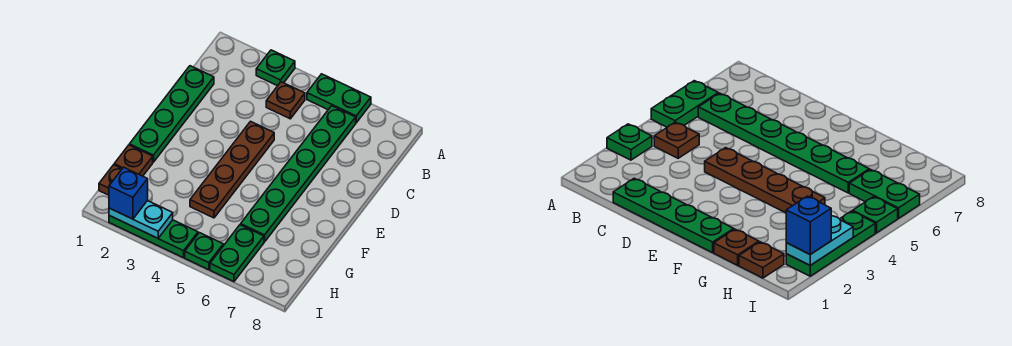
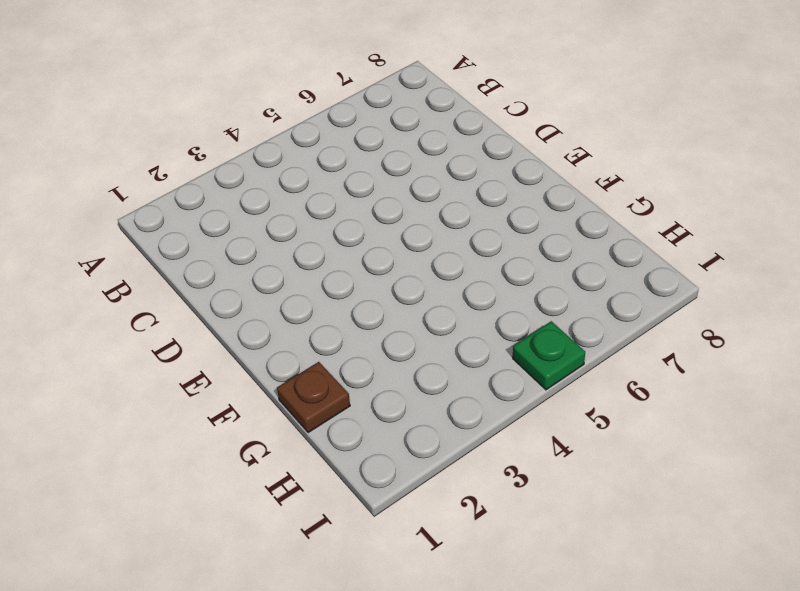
none -> green plate A3 level 1
none -> green plate A5:A6 level 1
none -> brown plate B4 level 1

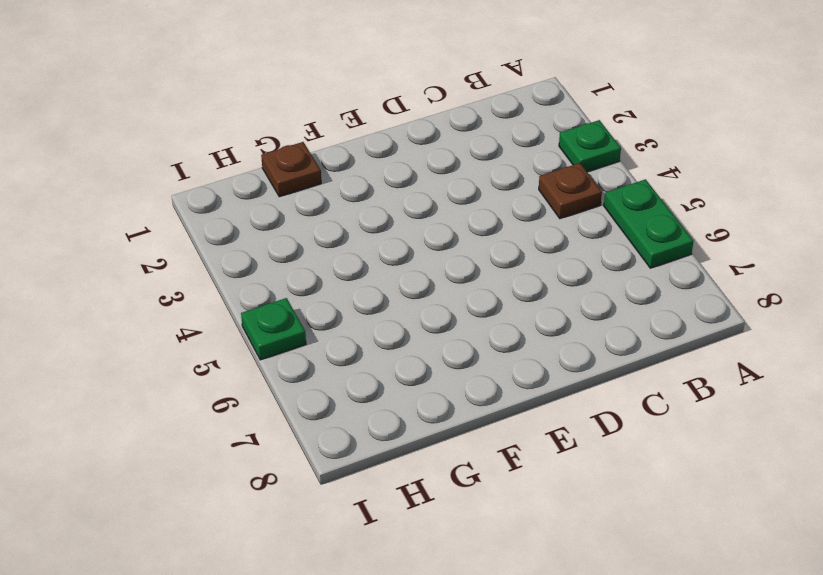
none -> green plate B6:G6 level 1
none -> green plate C1:F1 level 1
none -> brown plate D4:G4 level 1

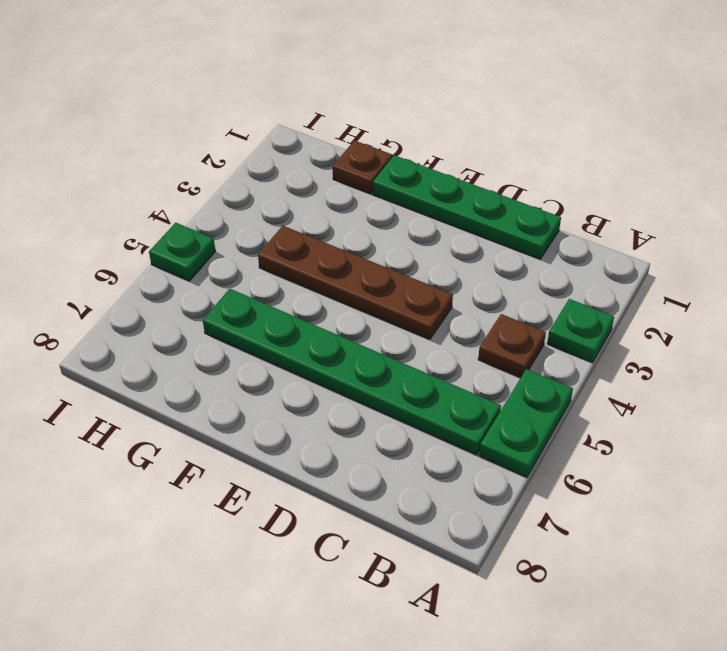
none -> brown plate H1 level 1
none -> green plate H6:I6 level 1
none -> green plate I2:I4 level 1

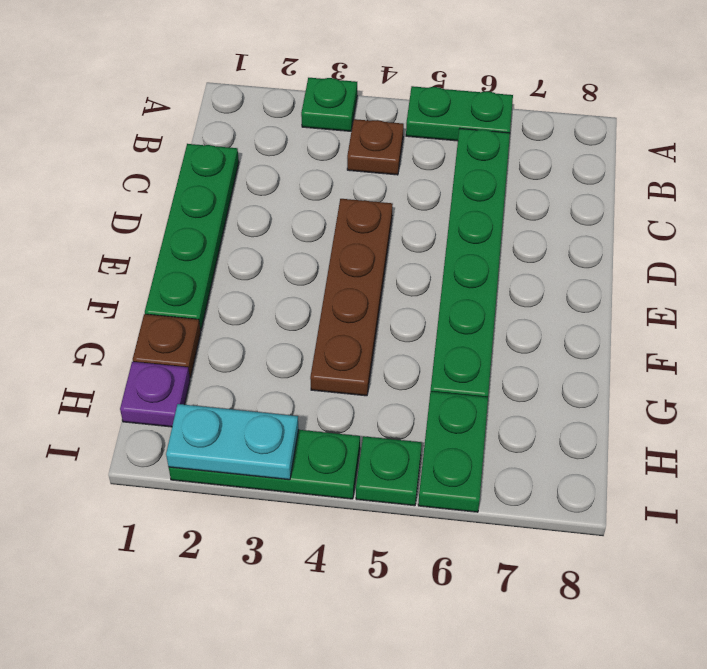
purple plate H1 level 1 -> brown plate H1 level 1
none -> blue brick I2 level 3

